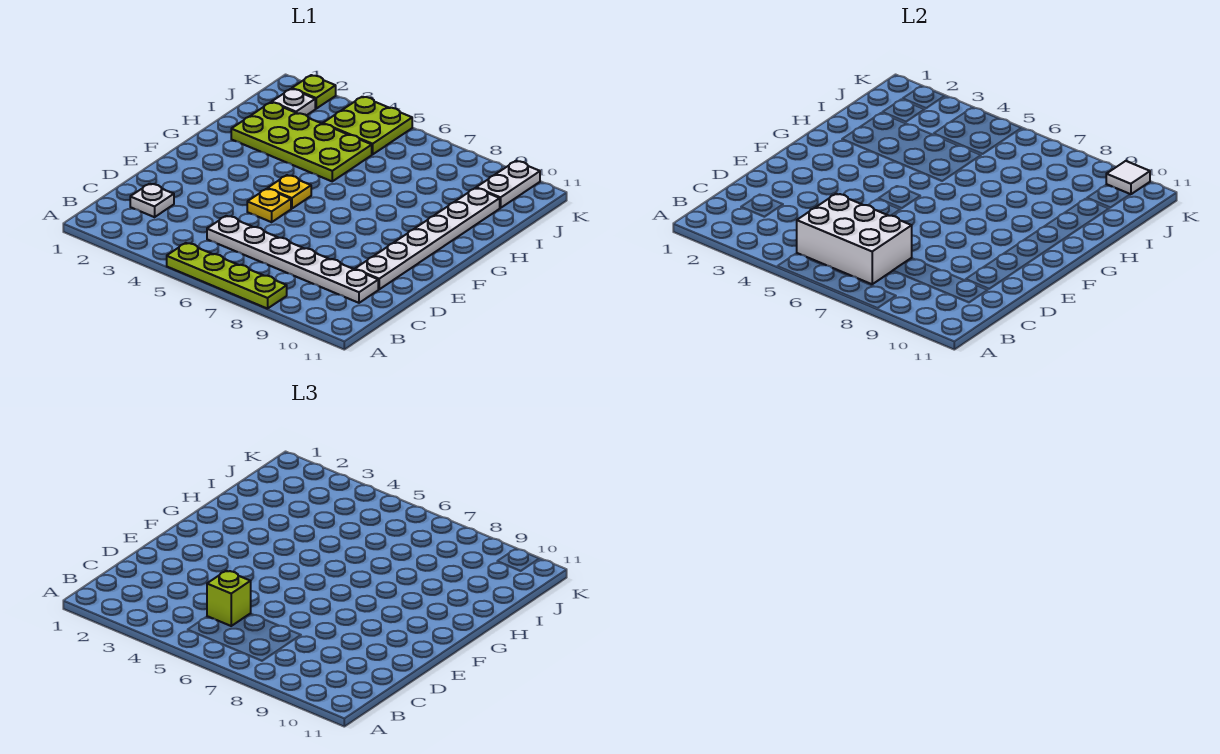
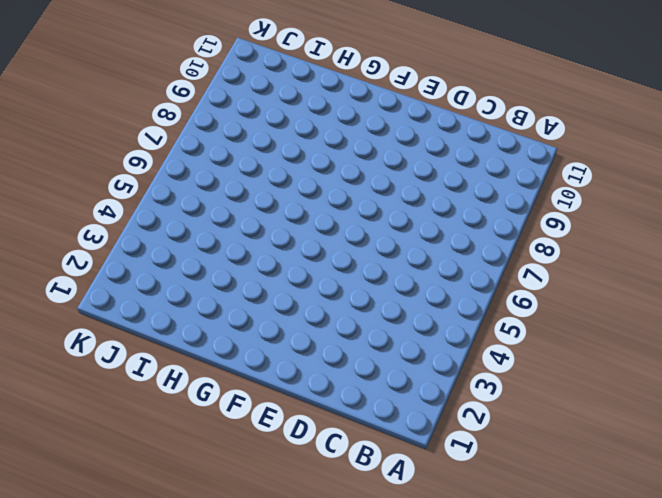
none -> lime plate A5:A8 level 1
none -> white plate C2 level 1
none -> white plate C5:C10 level 1

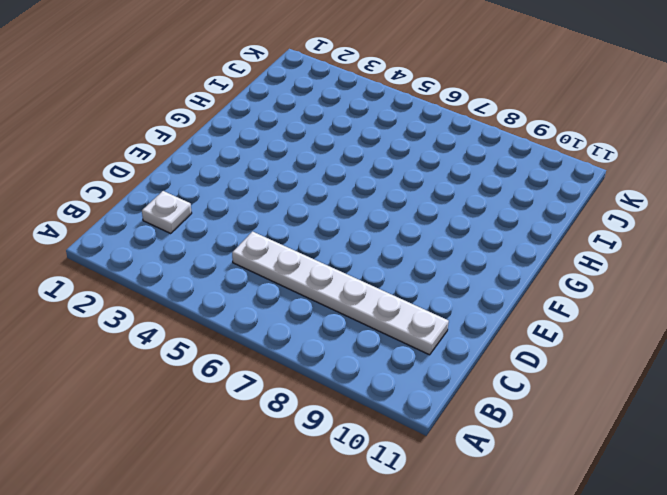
none -> lime plate A5:A8 level 1
none -> white plate D10:I10 level 1
none -> yellow plate E5 level 1

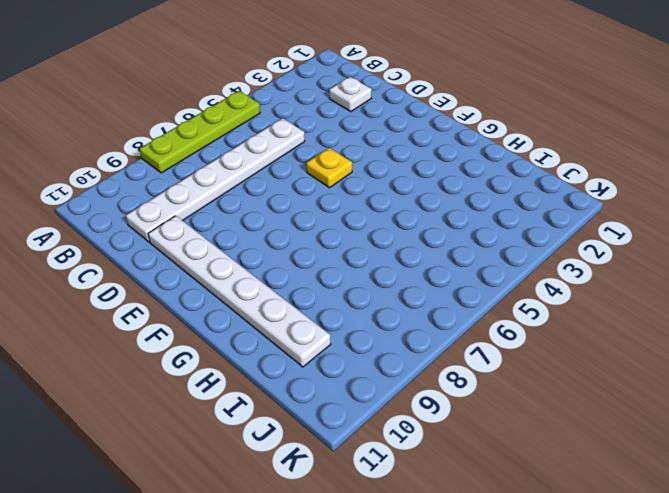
none -> yellow plate F5 level 1
none -> lime plate H2:I5 level 1
none -> white plate J2 level 1

